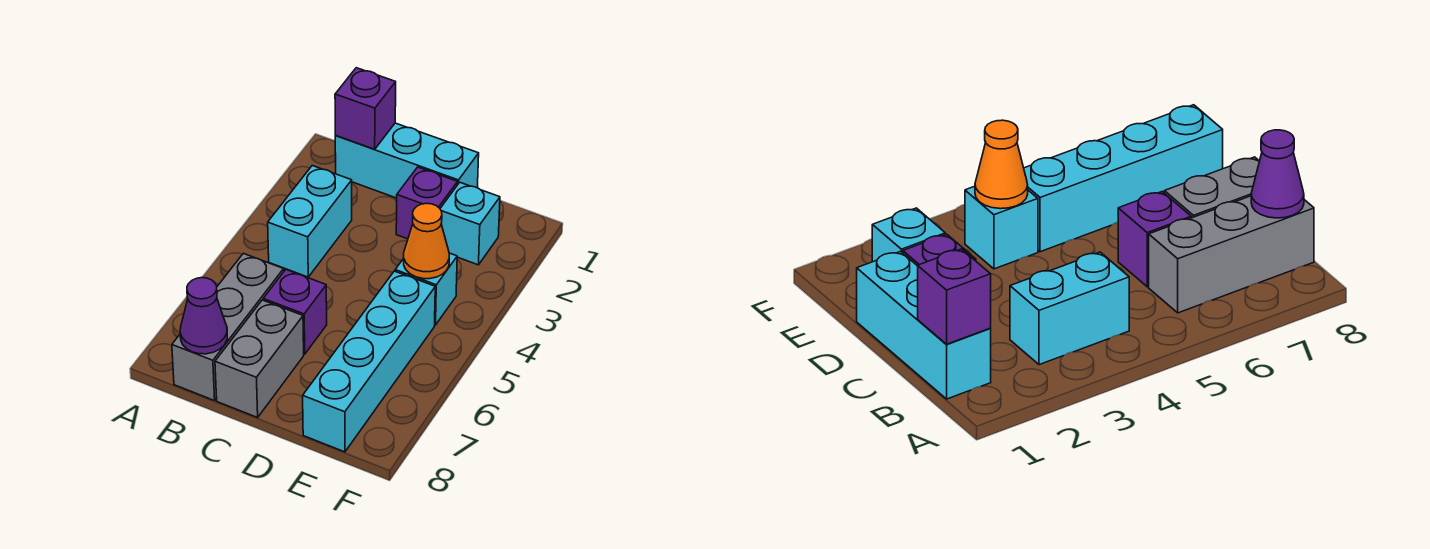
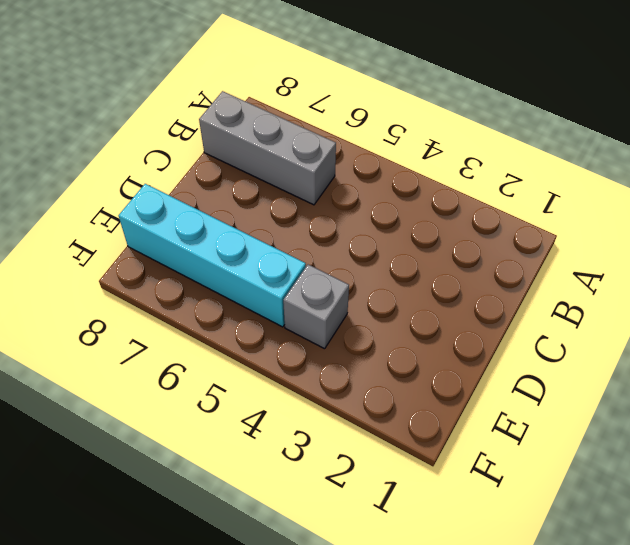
grey brick E4 level 1 -> cyan brick E4 level 1
none -> cyan brick B1:D1 level 1
none -> cyan brick B3:B4 level 1
none -> purple brick C6 level 1

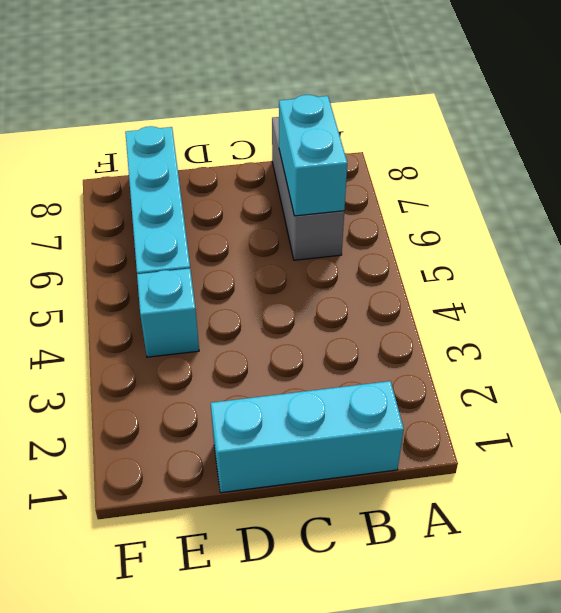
cyan brick B6:B7 level 2 -> cyan brick B3:B4 level 1
none -> purple brick C6 level 1
none -> grey brick C7:C8 level 1
none -> purple brick D2 level 1

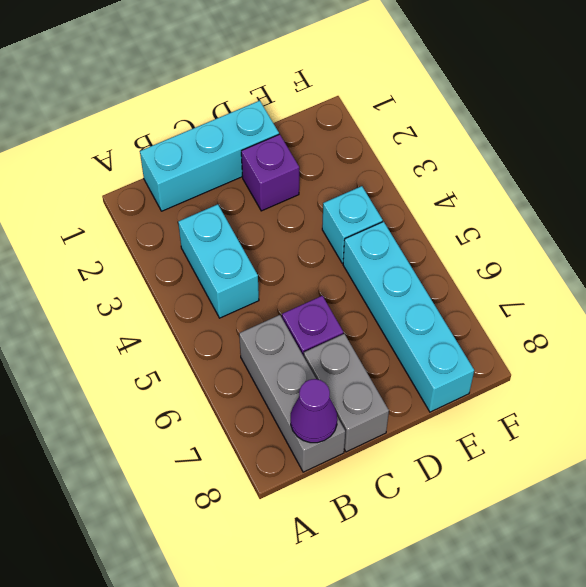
none -> cyan brick E2 level 1
none -> purple brick B1 level 2
none -> orange cone E4 level 2

